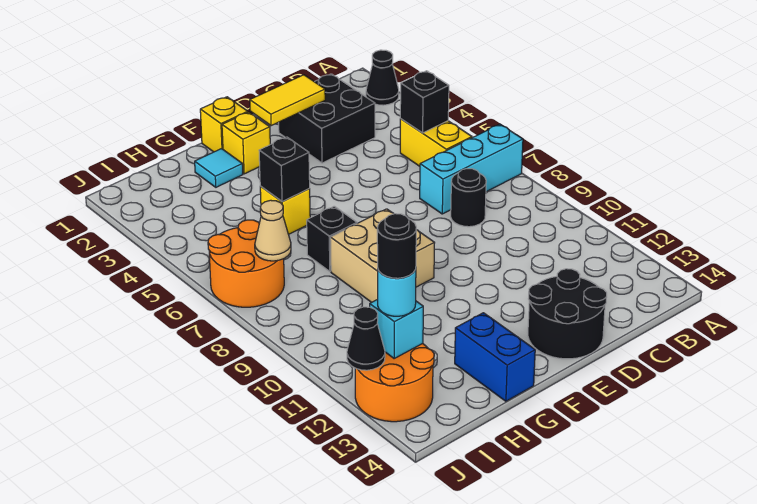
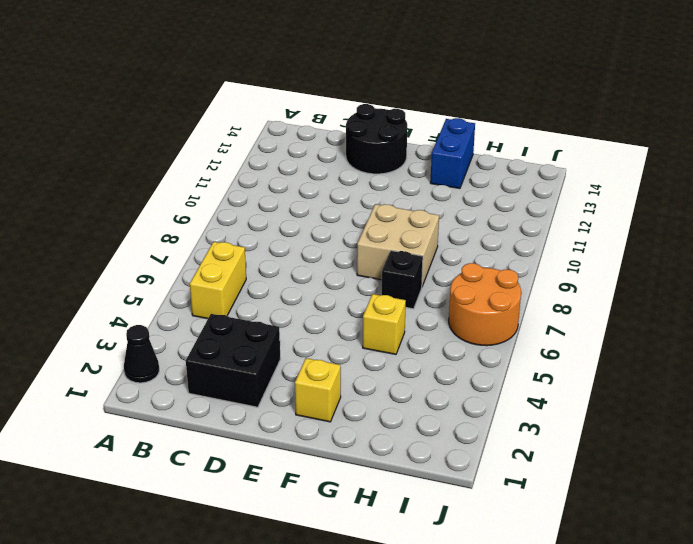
none -> cyan brick A7:C7 level 1
none -> black round brick C8 level 1
none -> yellow brick F1 level 1

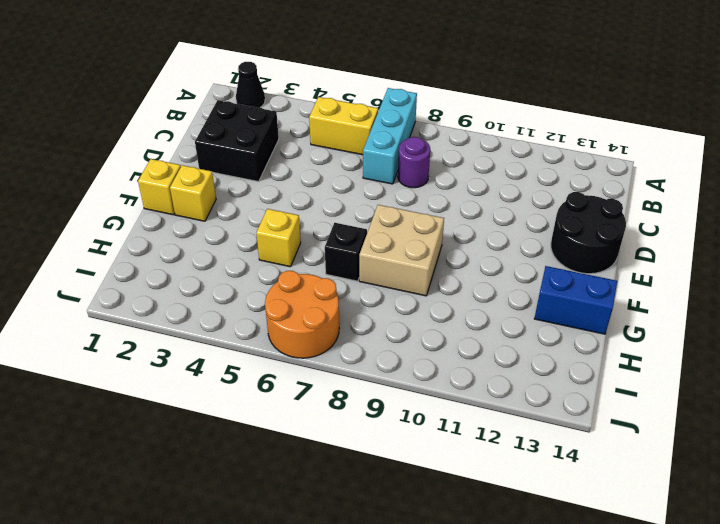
purple round brick C8 level 1 -> black round brick C8 level 1
none -> cyan tile G2 level 1
none -> orange round brick I12:J13 level 1
none -> black brick B5 level 2

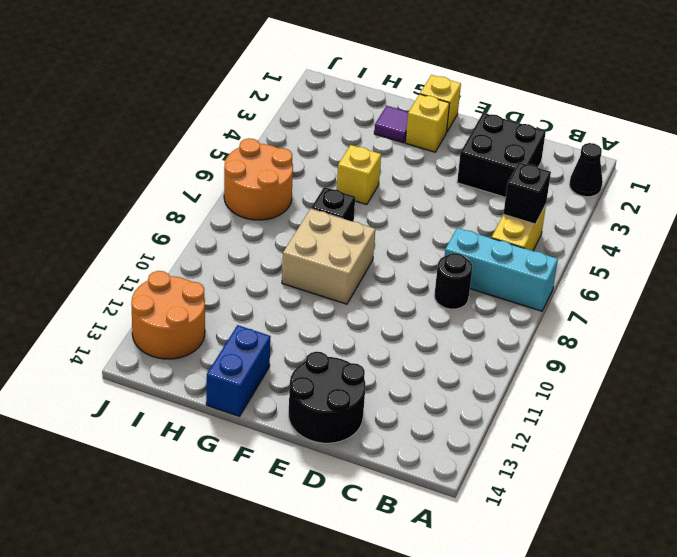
purple tile G2 level 1 -> cyan tile G2 level 1
none -> yellow tile D2:E2 level 2
none -> black brick G5 level 2
none -> tan cone I7 level 2

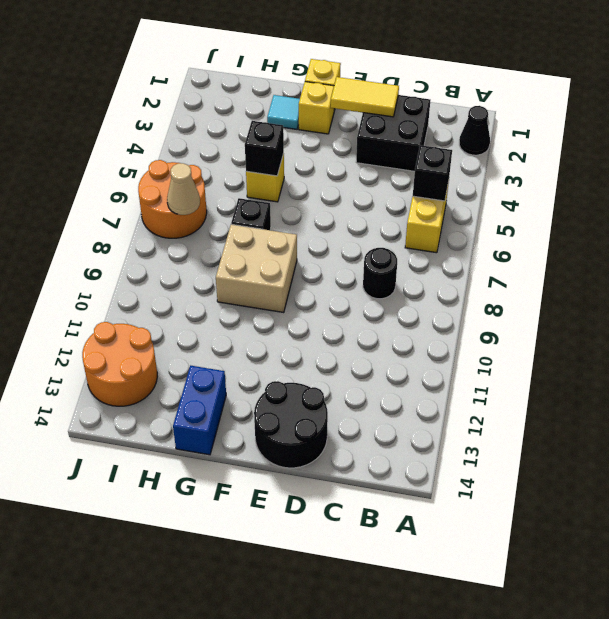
none -> cyan brick A7:C7 level 1
none -> cyan brick I12 level 2
none -> black cone J12 level 2

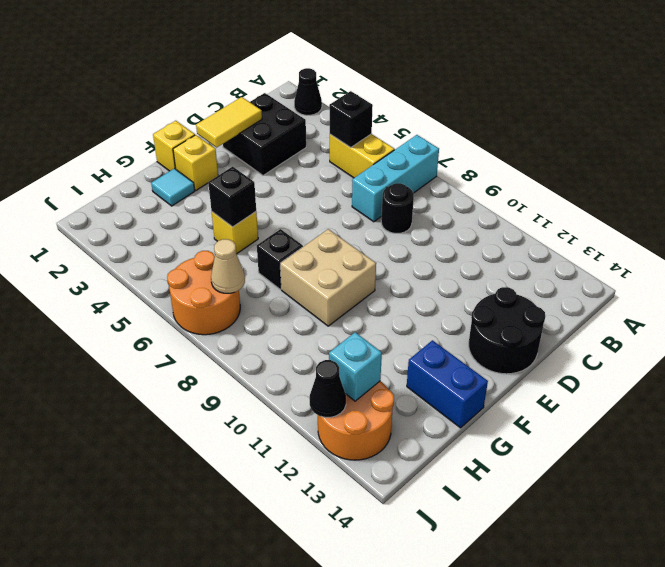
none -> cyan round brick I12 level 3
none -> black round brick I12 level 4

